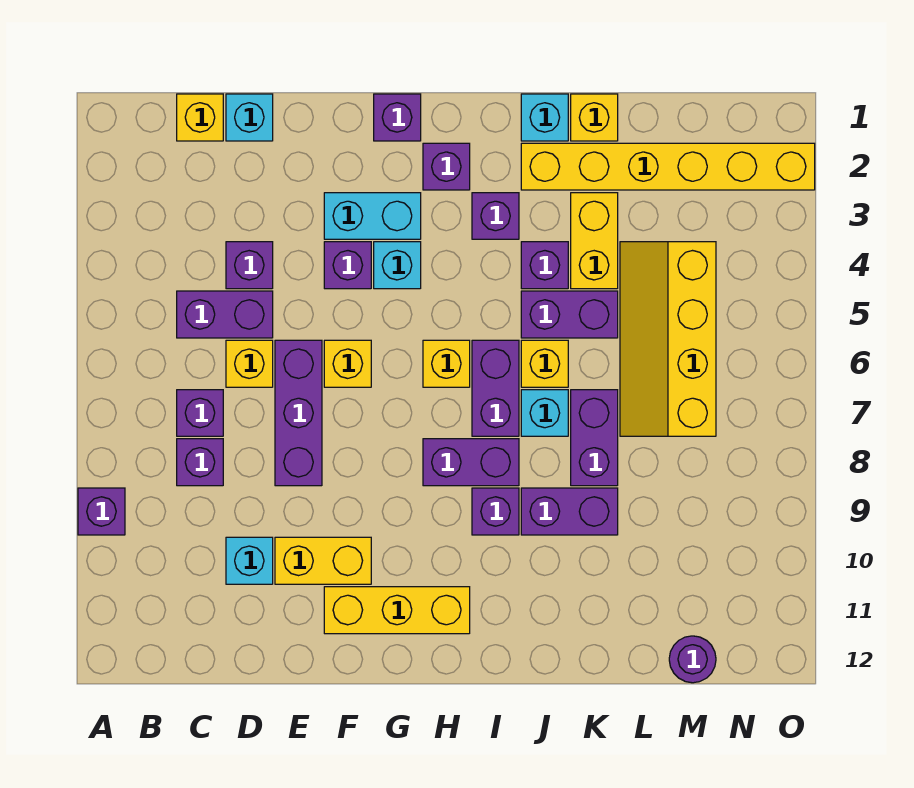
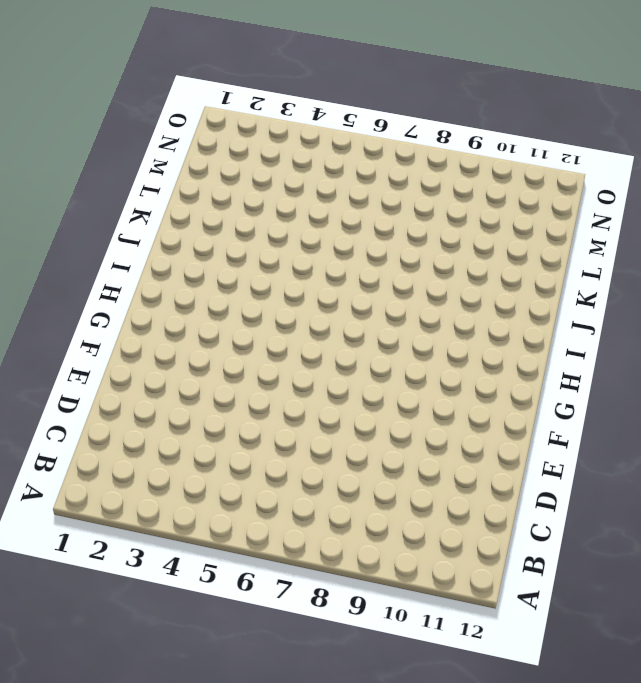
none -> purple brick A9 level 1
none -> yellow brick C1 level 1
none -> purple brick C5:D5 level 1
none -> purple brick C7 level 1

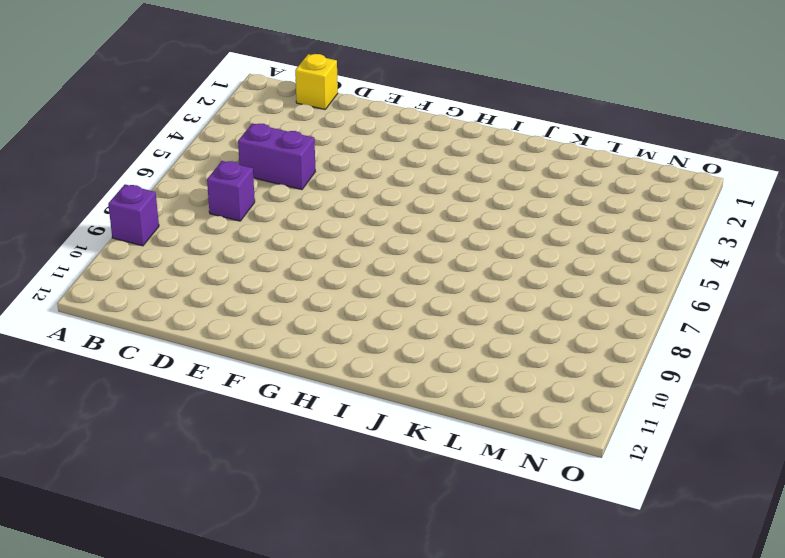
none -> purple brick C8 level 1
none -> cyan brick D1 level 1
none -> purple brick D4 level 1
none -> yellow brick D6 level 1

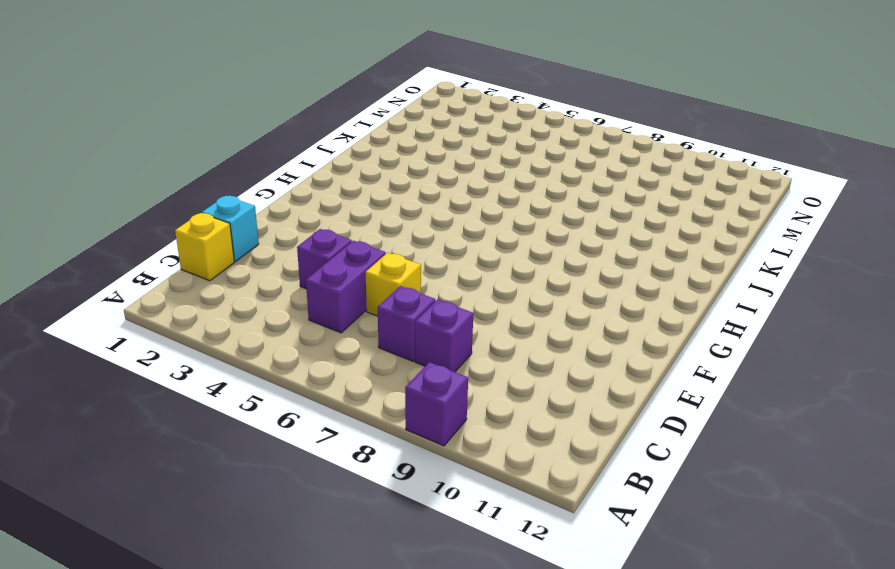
none -> cyan brick D10 level 1
none -> purple brick E6:E8 level 1
none -> yellow brick E10:F10 level 1
none -> cyan brick F3:G3 level 1

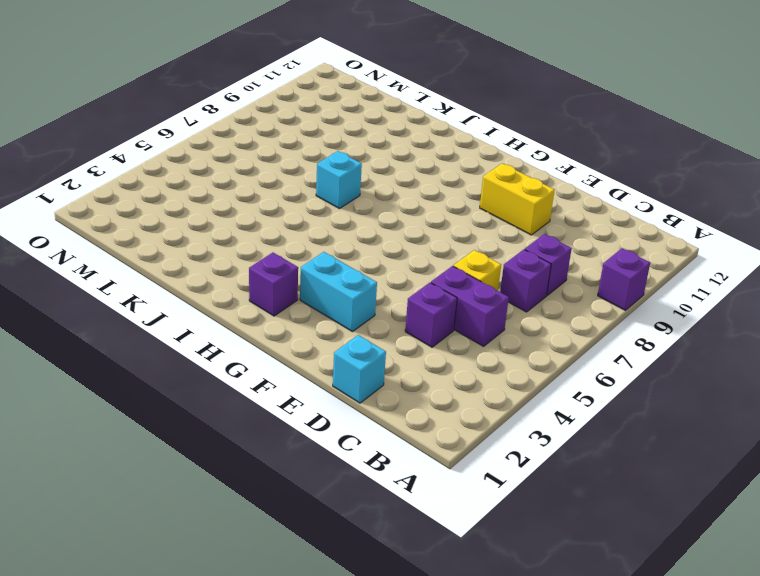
none -> yellow brick C1 level 1
none -> cyan brick D10 level 1
none -> purple brick E6:E8 level 1
none -> purple brick F4 level 1

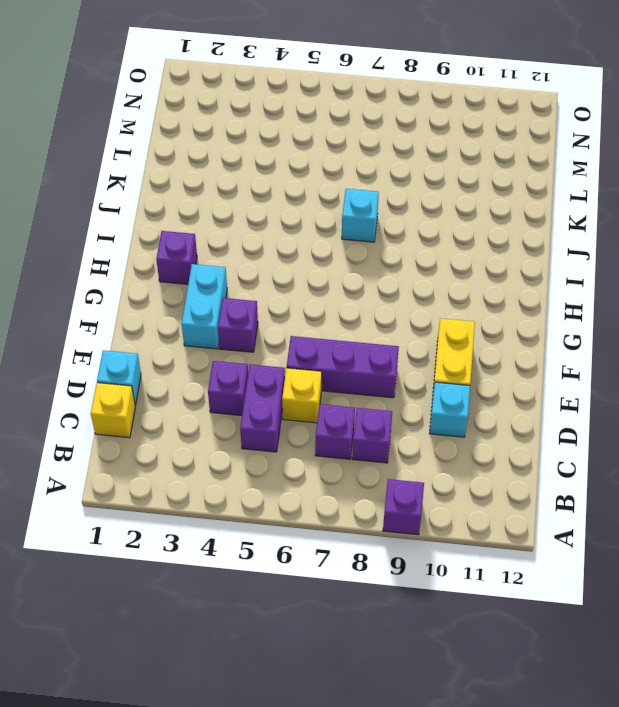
none -> yellow brick F6 level 1
none -> yellow brick F11:H11 level 1
none -> purple brick G1 level 1
none -> cyan brick G4 level 1

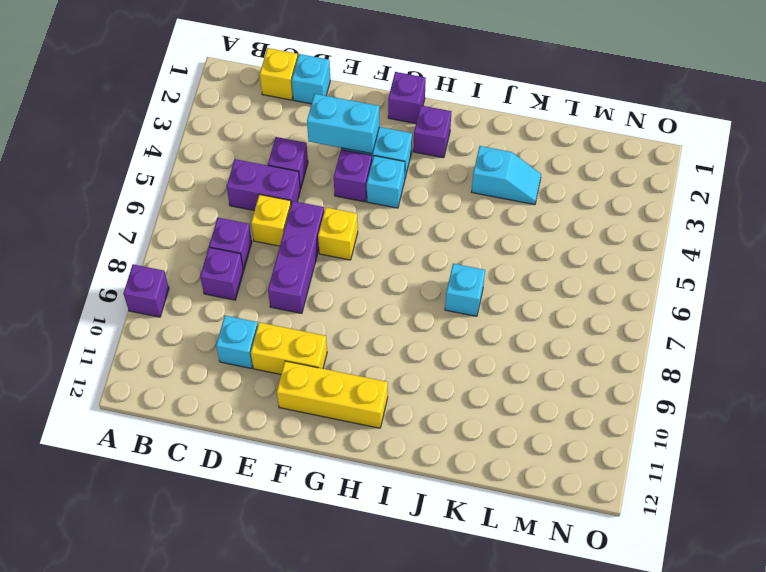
cyan brick E3:F3 level 2 -> none
cyan slope J3:K3 level 1 top J -> yellow brick K3:K4 level 1
none -> yellow brick H6 level 1
none -> purple brick H8:I8 level 1
none -> purple brick I3 level 1
none -> purple brick I6:I7 level 1

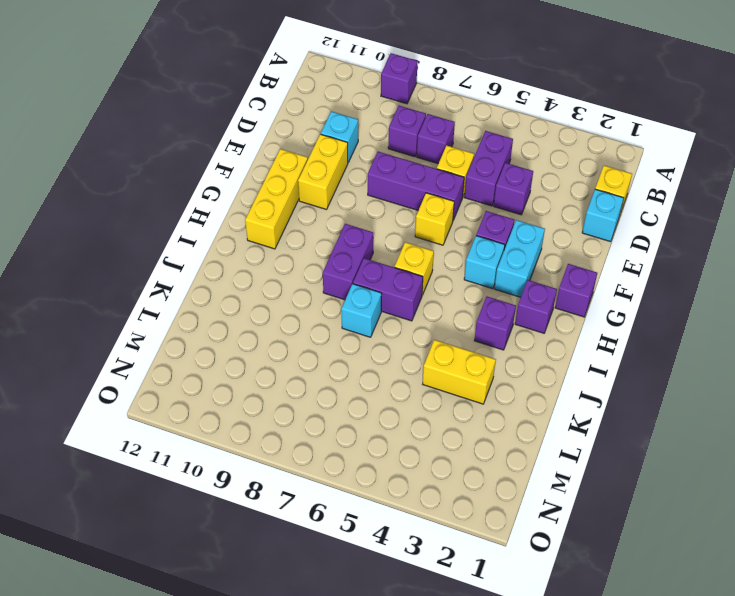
none -> purple brick I9 level 1
none -> cyan brick J1 level 1
none -> yellow brick J2:O2 level 1
none -> purple brick J4 level 1

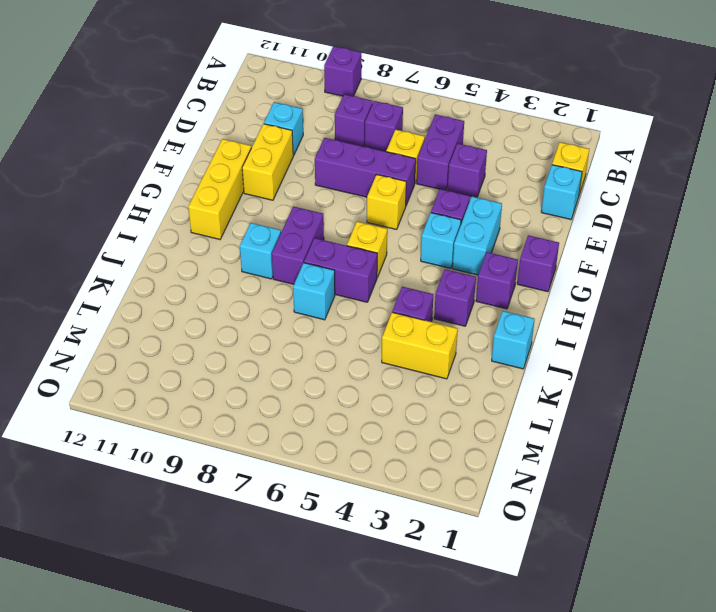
cyan brick I9 level 1 -> purple brick I9 level 1
none -> yellow brick J2:O2 level 1
none -> purple brick J5:K5 level 1
none -> yellow brick J6 level 1
none -> purple brick J9:K9 level 1

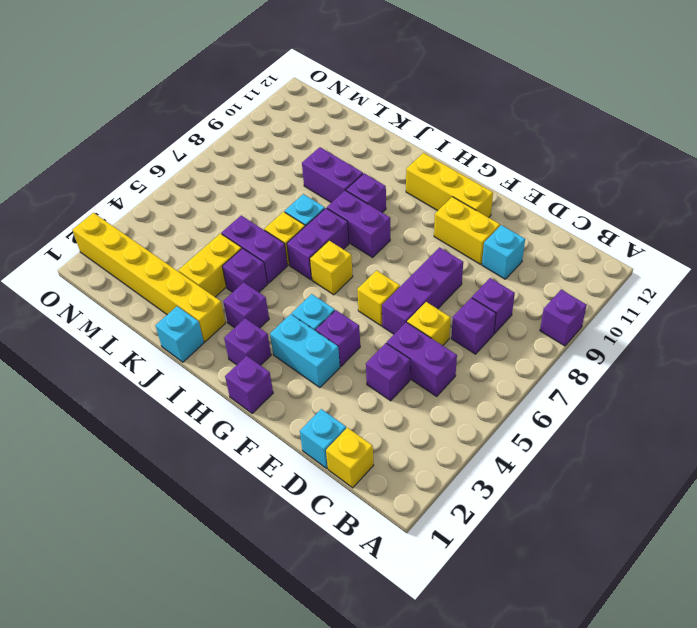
none -> yellow brick K1 level 1
none -> purple brick K7:K8 level 1
none -> yellow slope L4:M7 level 1 top M
none -> purple round brick M12 level 1

